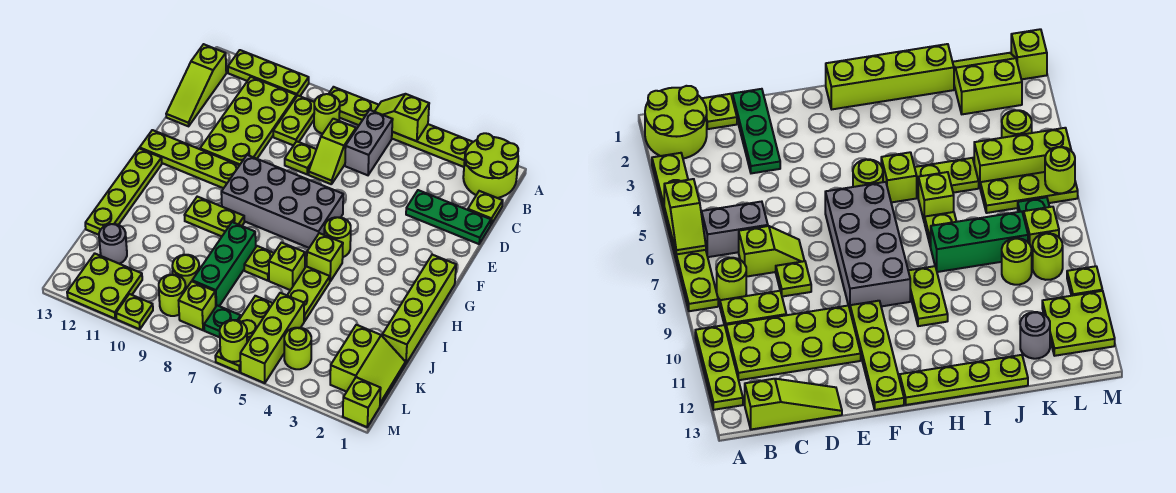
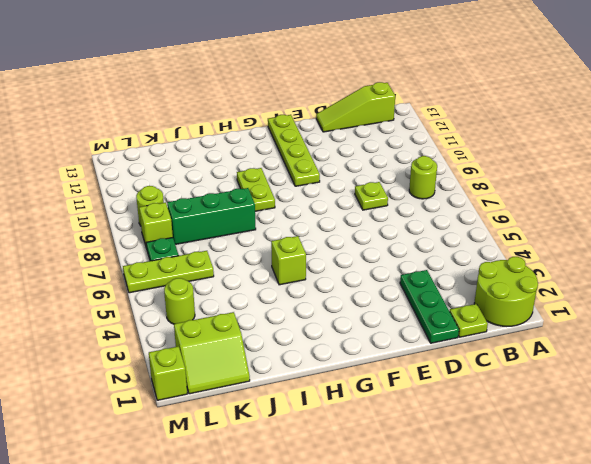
none -> lime plate A3:A8 level 1
none -> lime plate A10:A12 level 1
none -> grey brick B6:C6 level 1
none -> lime plate B9:C9 level 1

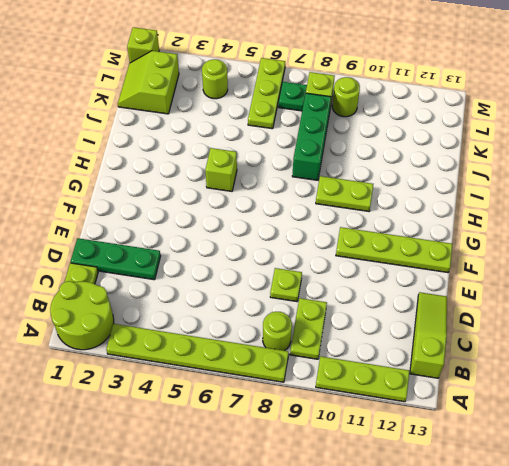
none -> grey brick B6:C6 level 1
none -> lime plate B10:E11 level 1
none -> lime slope C7:D7 level 1 top C
none -> grey brick F6:G9 level 1

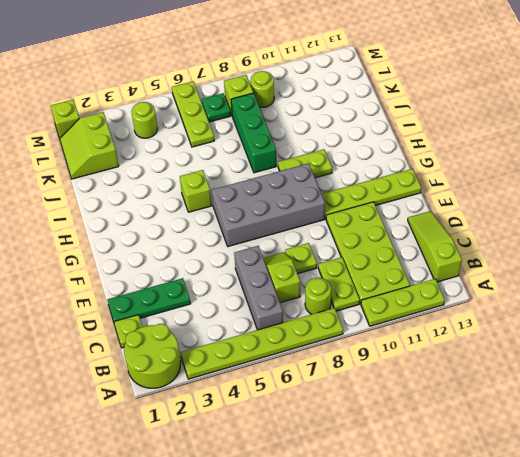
grey brick B6:D6 level 1 -> grey brick B6:C6 level 1
none -> lime brick G1:J1 level 1
none -> lime round brick G5 level 1
none -> lime plate G13:J13 level 1
none -> lime plate I5:J5 level 1

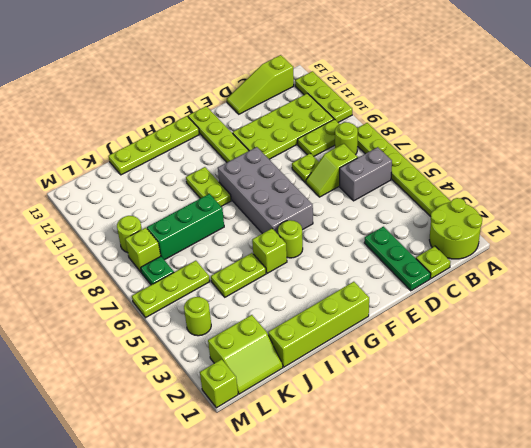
none -> lime brick I6 level 1
none -> lime plate I7 level 1
none -> lime brick K5:M5 level 1
none -> lime round brick K9 level 1

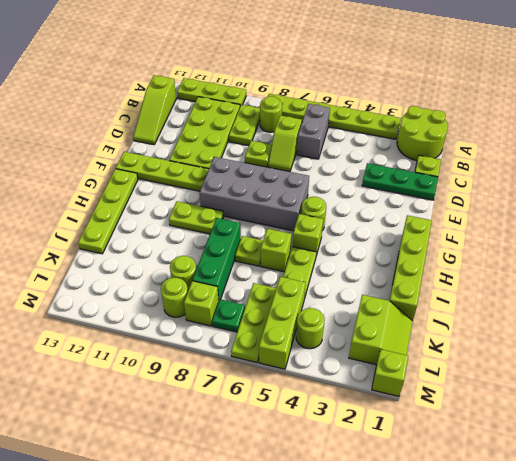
none -> grey round brick K12 level 1
none -> lime plate L11:M12 level 1
none -> lime plate M10 level 1
none -> lime slope A5:A6 level 2 top 5

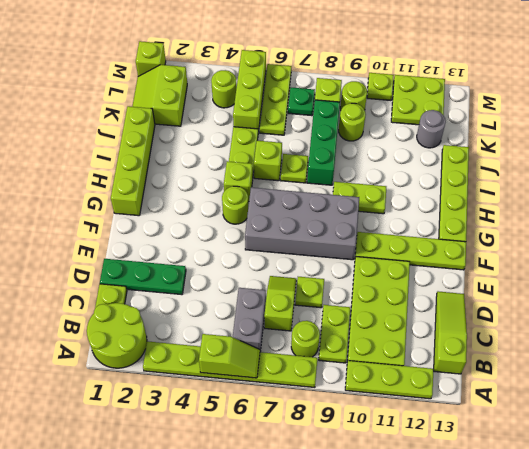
none -> lime round brick M6 level 2

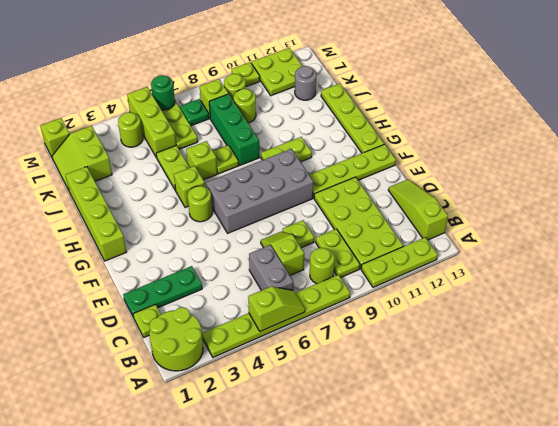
green round brick M6 level 2 -> lime round brick M6 level 2

